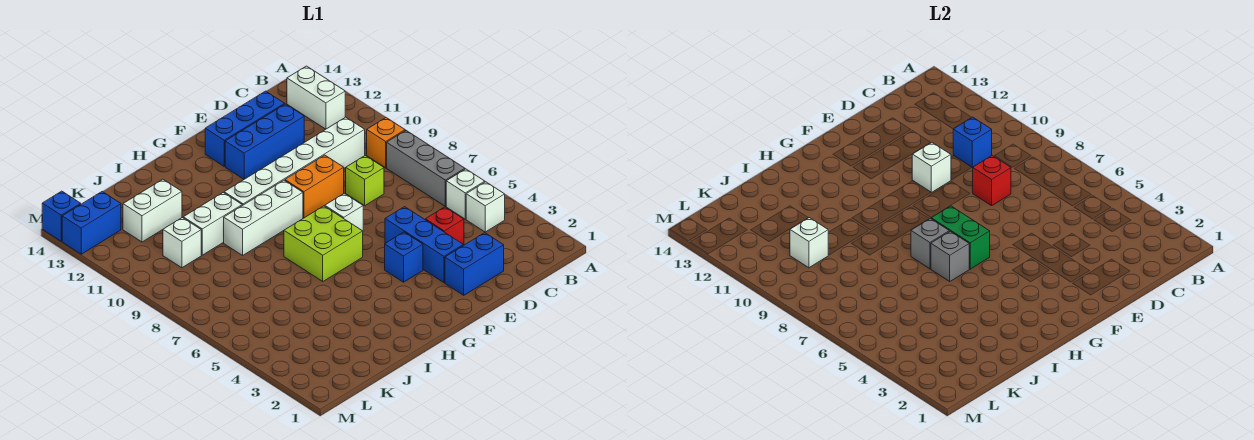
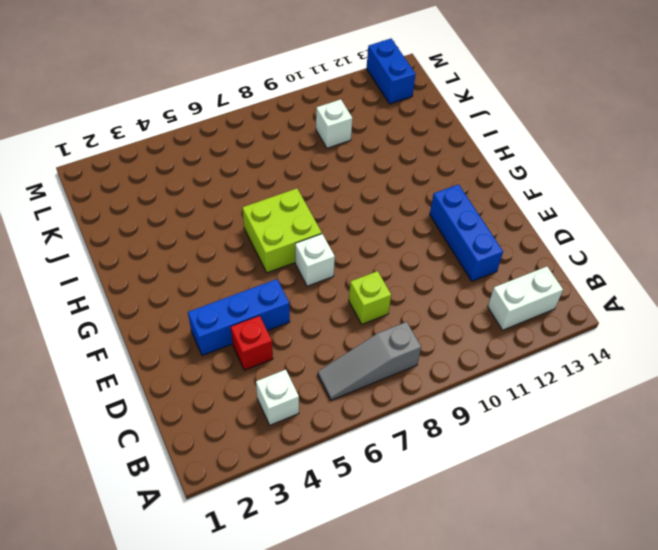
grey slope B6:B8 level 1 top 8 -> grey brick B6:B8 level 1
none -> white brick B5 level 1
none -> orange brick B9 level 1
none -> white brick C10:H10 level 1

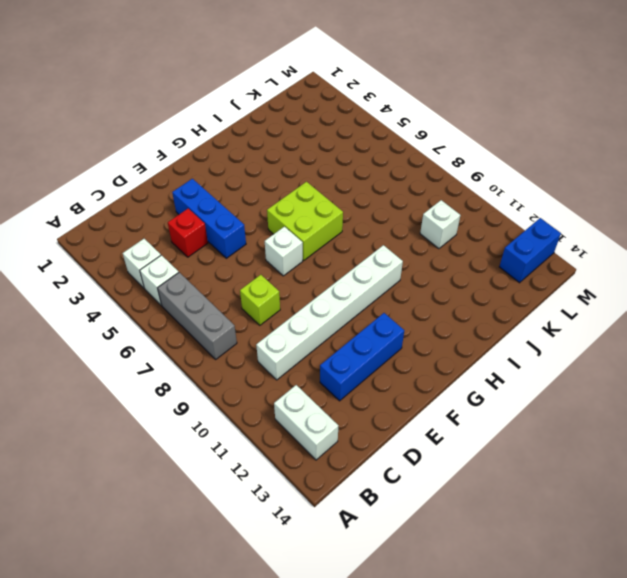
none -> orange brick B9 level 1
none -> blue brick D2:E2 level 1
none -> blue brick D13:F13 level 1

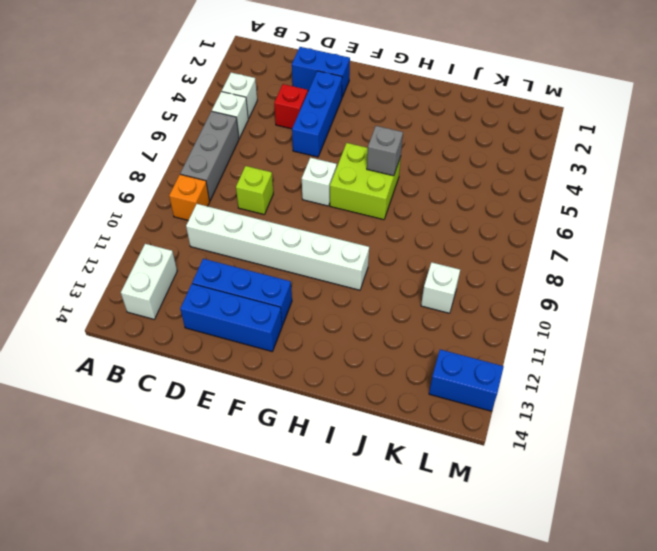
none -> orange brick E9:F9 level 1
none -> blue brick F4 level 1
none -> white brick G9:I9 level 1

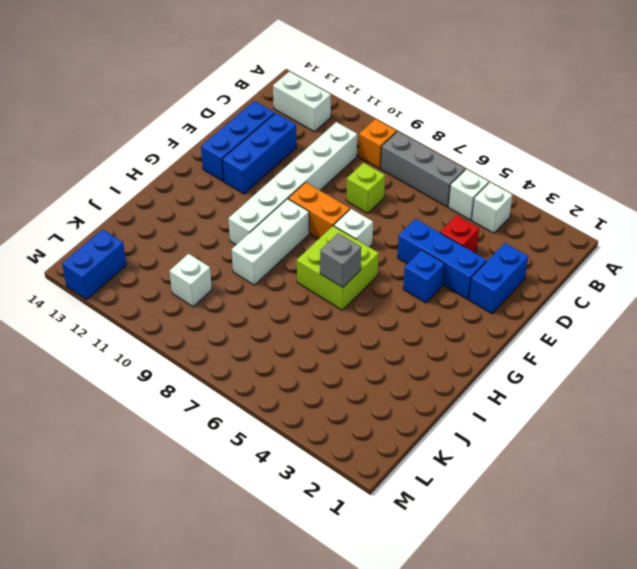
orange brick F8:F9 level 1 -> orange brick E9:F9 level 1
none -> white brick I10:J10 level 1
none -> white brick J12:K12 level 1
none -> blue brick M14 level 1

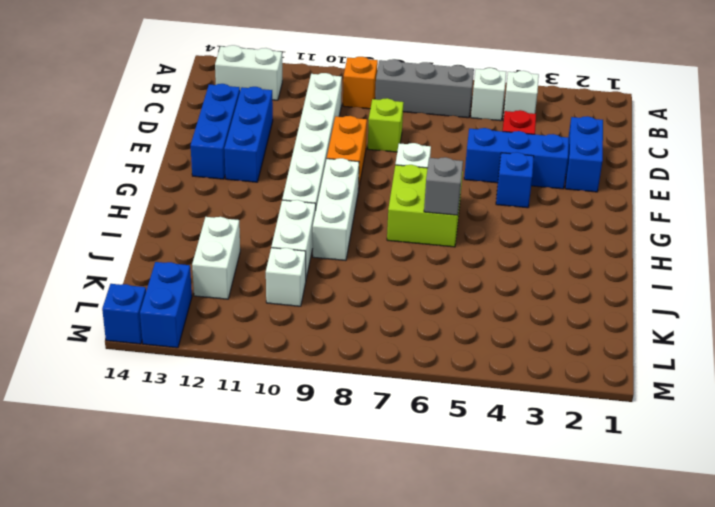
none -> blue brick C10 level 2
none -> red brick D8 level 2
none -> white brick E10 level 2

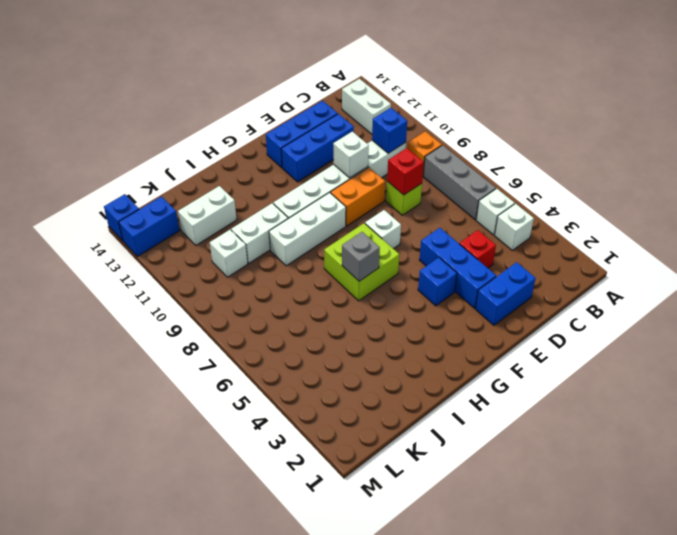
none -> green brick G6:G7 level 2
none -> grey brick H7 level 2
none -> white brick K10 level 2

